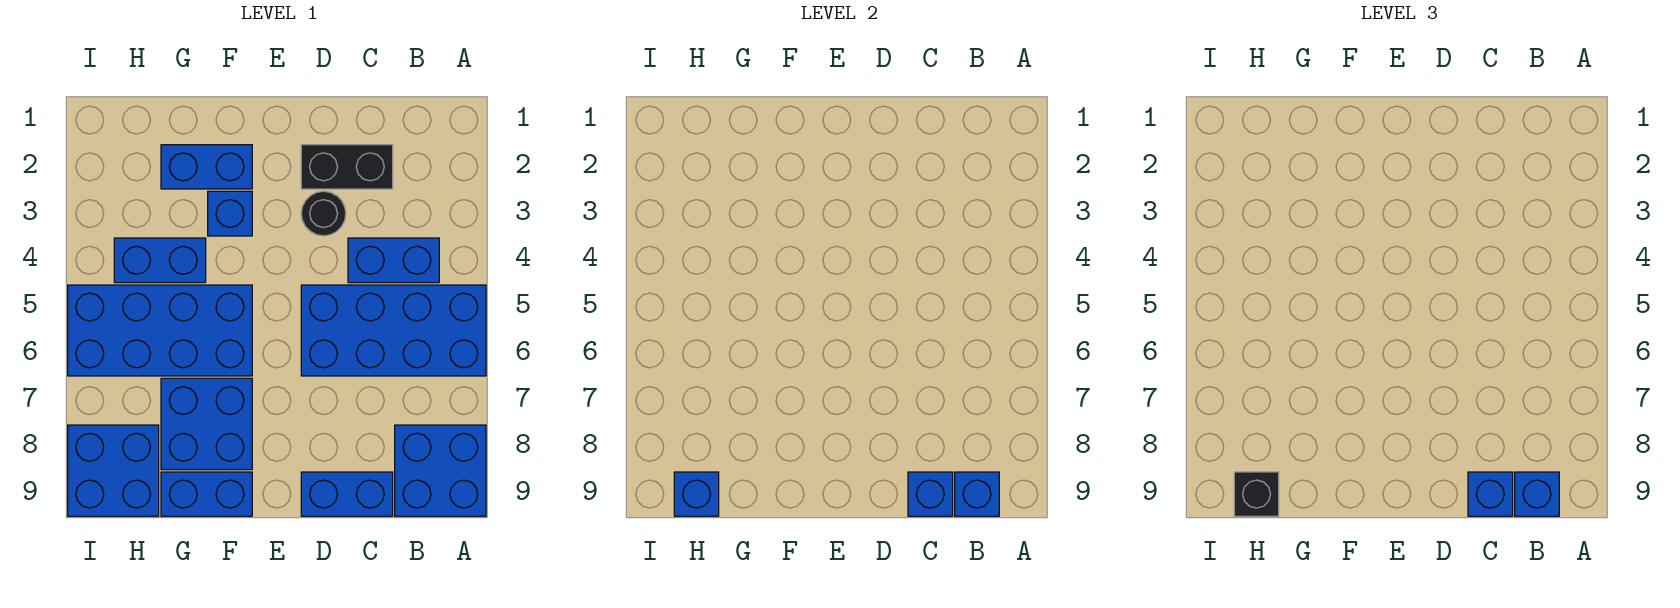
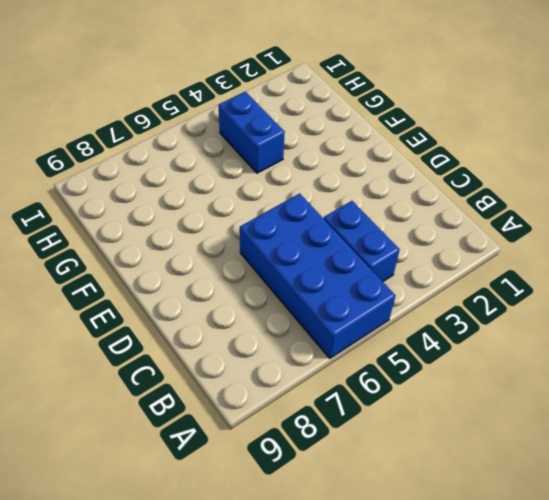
none -> blue brick A8:B9 level 1
none -> black brick C2:D2 level 1
none -> blue brick C9:D9 level 1

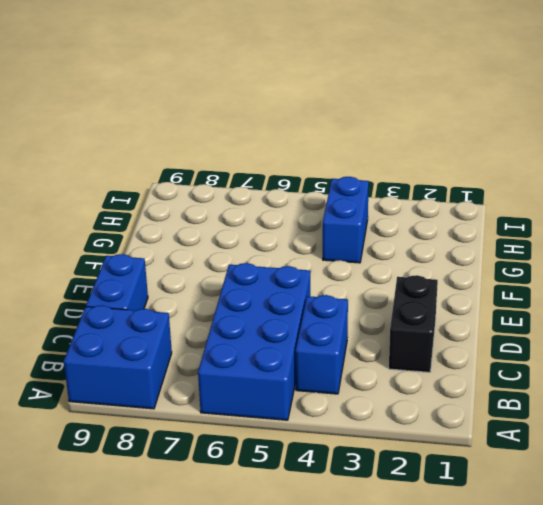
none -> black round brick D3 level 1
none -> blue brick F2:G2 level 1
none -> blue brick F3 level 1

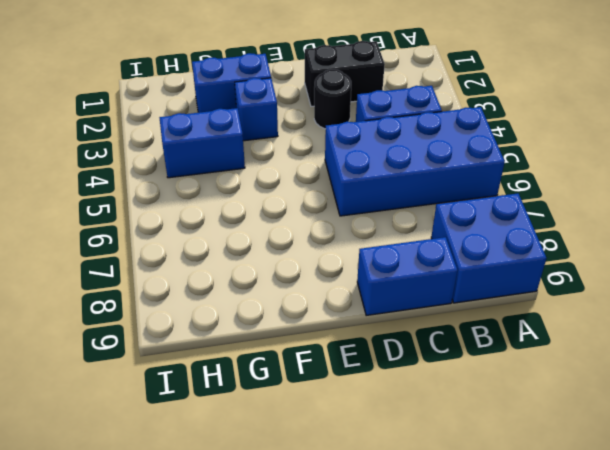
none -> blue brick F5:I6 level 1
none -> blue brick F7:G8 level 1
none -> blue brick F9:G9 level 1

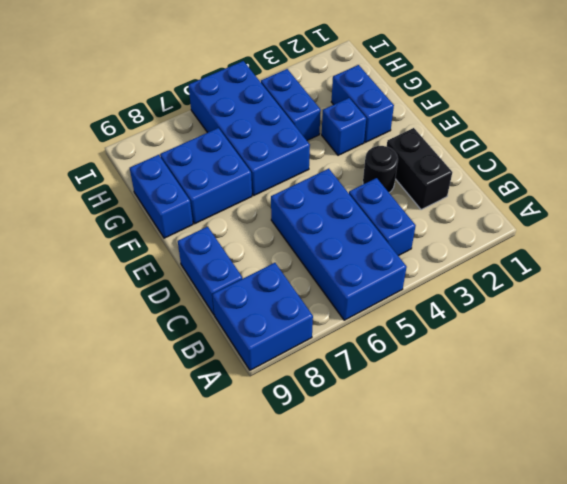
none -> blue brick H8:I9 level 1
none -> blue brick B9 level 2
none -> blue brick C9 level 2

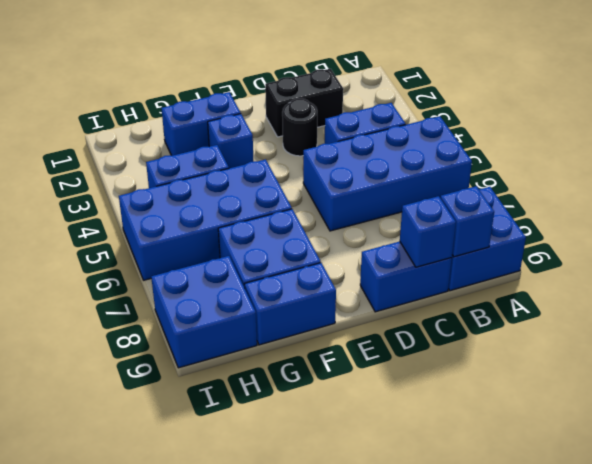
none -> blue brick H9 level 2
none -> blue brick B9 level 3
none -> blue brick C9 level 3

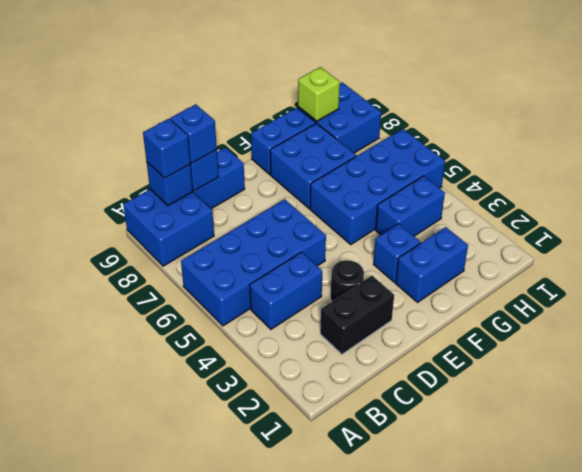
lime brick H9 level 2 -> blue brick H9 level 2
none -> black brick H9 level 3

